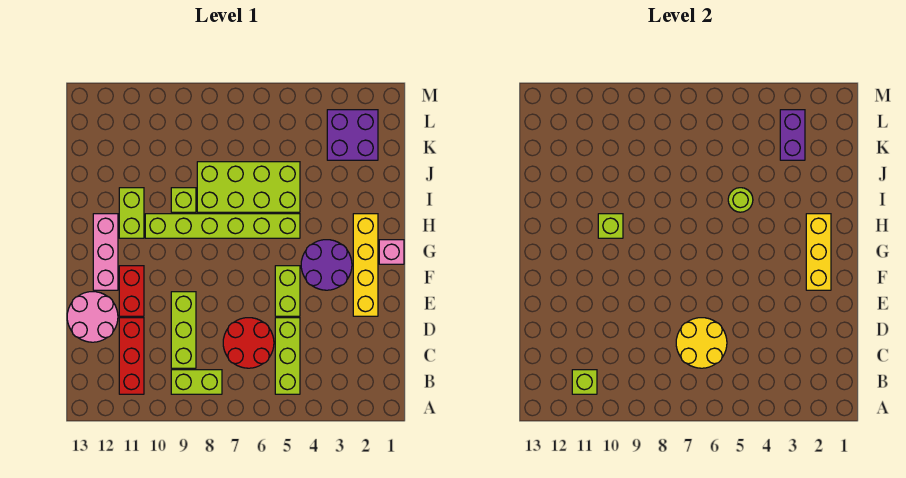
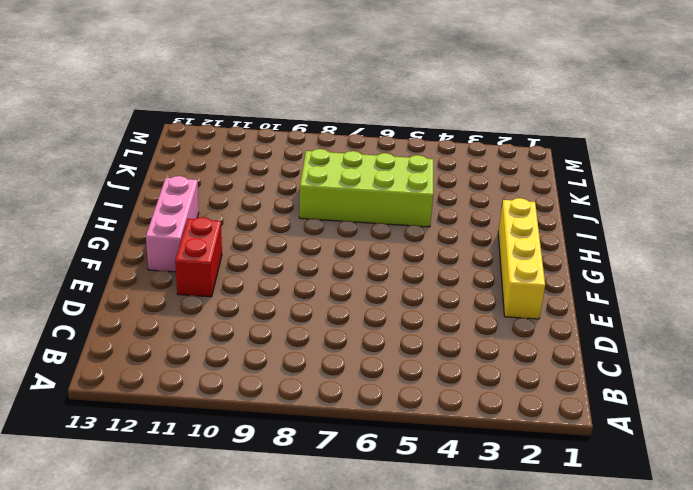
none -> lime brick B5:D5 level 1
none -> lime brick B8:B9 level 1
none -> red brick B11:D11 level 1

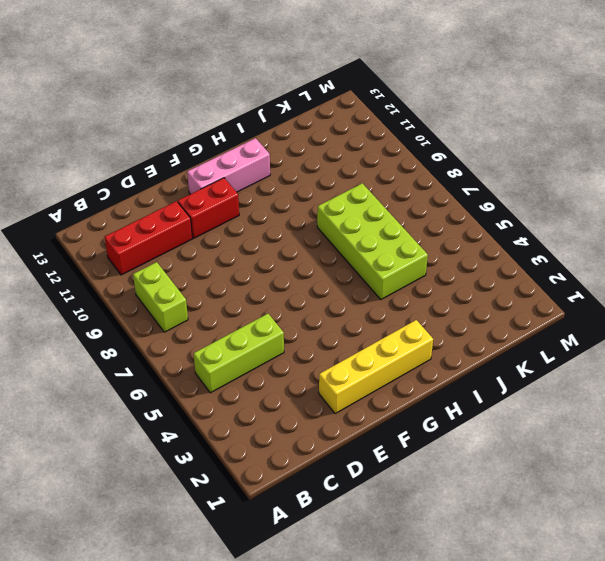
none -> red round brick C6:D7 level 1
none -> lime brick C9:E9 level 1
none -> pink round brick D12:E13 level 1

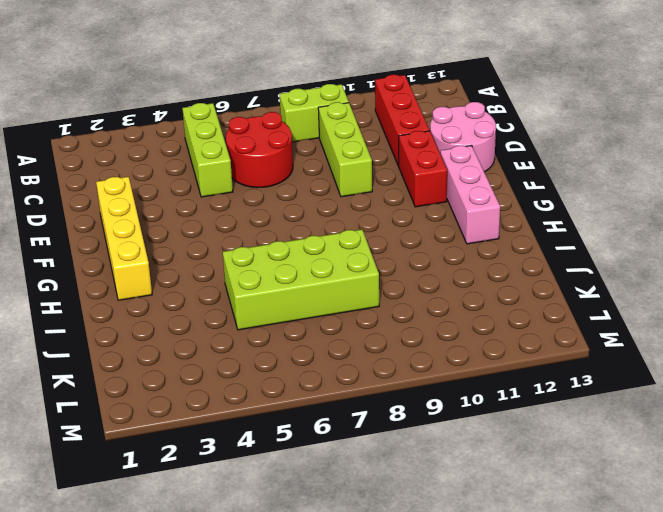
none -> lime brick E5:F5 level 1
none -> purple round brick F3:G4 level 1
none -> pink brick G1 level 1

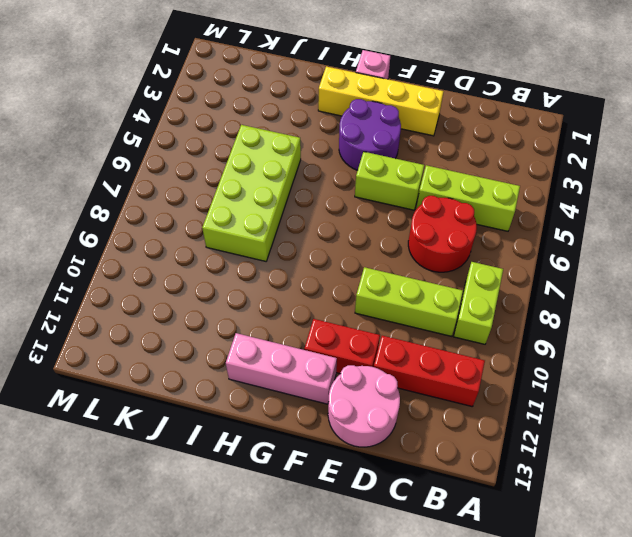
none -> lime brick H5:H10 level 1
none -> lime brick H11:I11 level 1
none -> lime brick I9 level 1

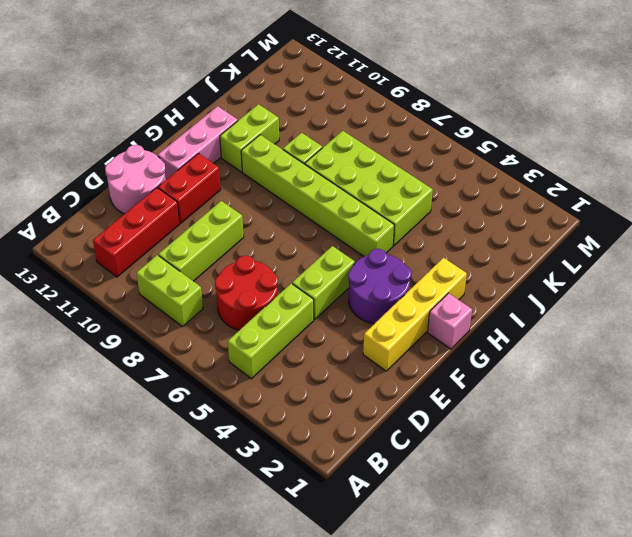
none -> purple brick K2:L3 level 1
none -> lime brick B11 level 2
none -> yellow round brick C6:D7 level 2

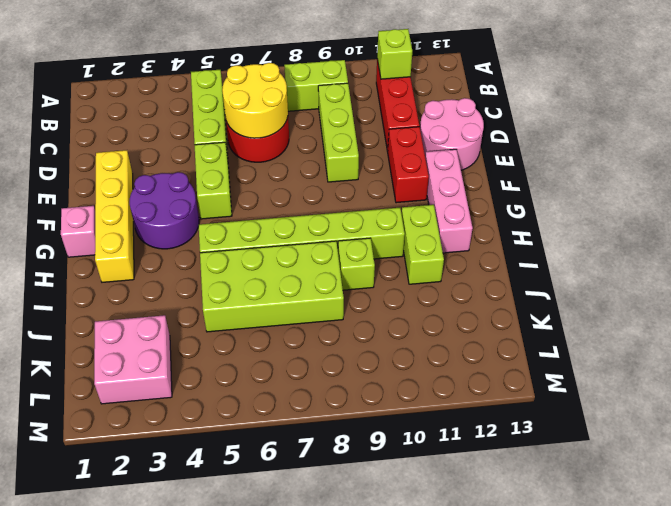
pink brick K2:L3 level 1 -> purple brick K2:L3 level 1
none -> yellow brick F2:H2 level 2
none -> lime brick H10 level 2
none -> lime round brick I5 level 2

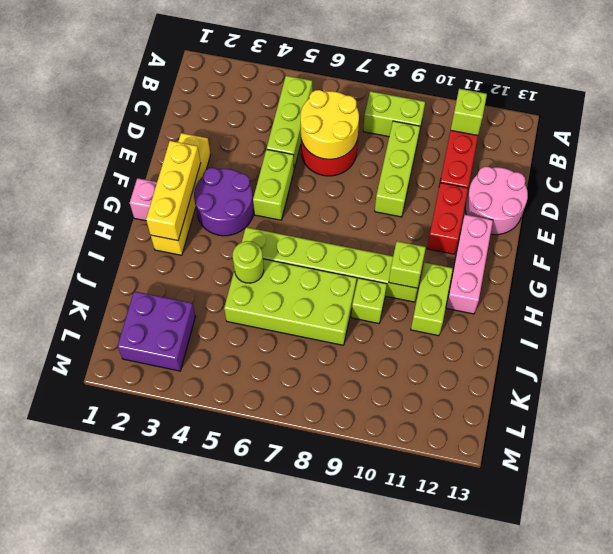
none -> purple brick K3:L3 level 2

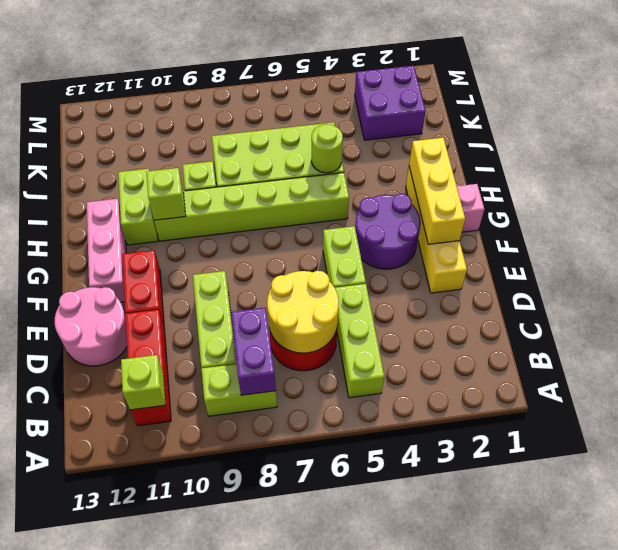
purple brick B8:C8 level 2 -> purple brick K3:L3 level 2

